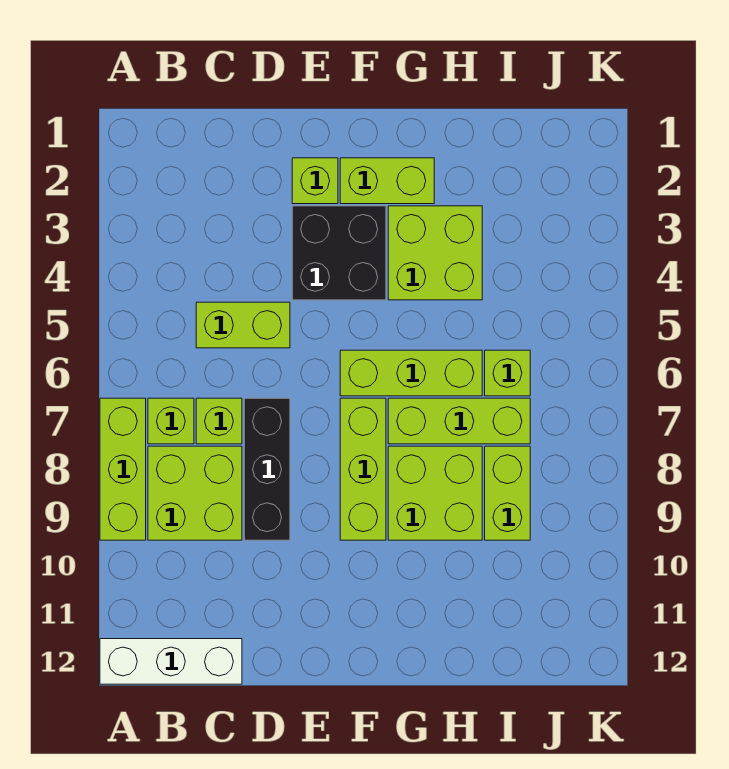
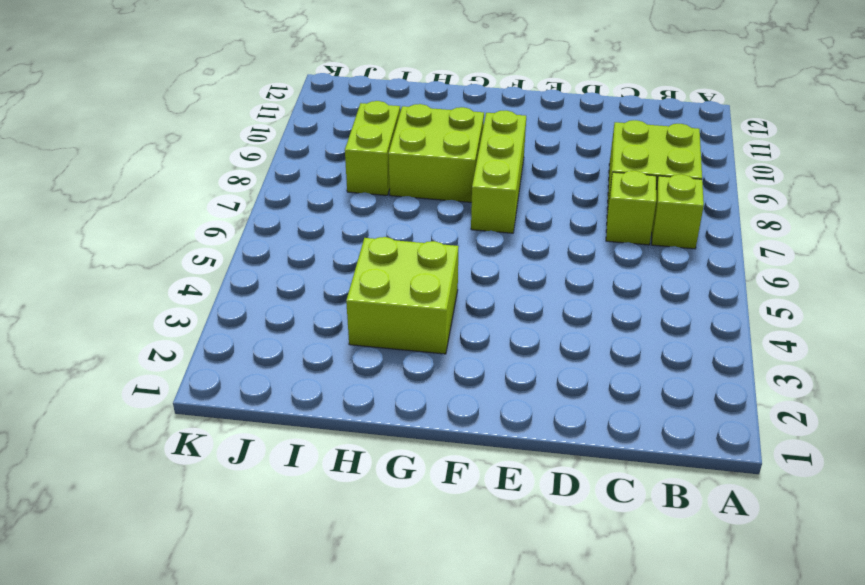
none -> lime brick A7:A9 level 1
none -> white brick A12:C12 level 1
none -> lime brick C5:D5 level 1

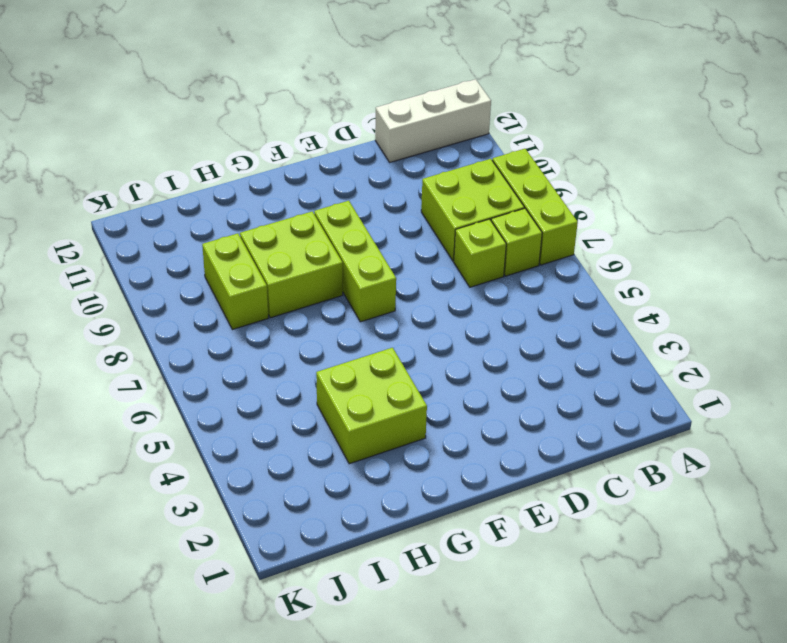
none -> lime brick C5:D5 level 1
none -> black brick D7:D9 level 1
none -> lime brick E2 level 1

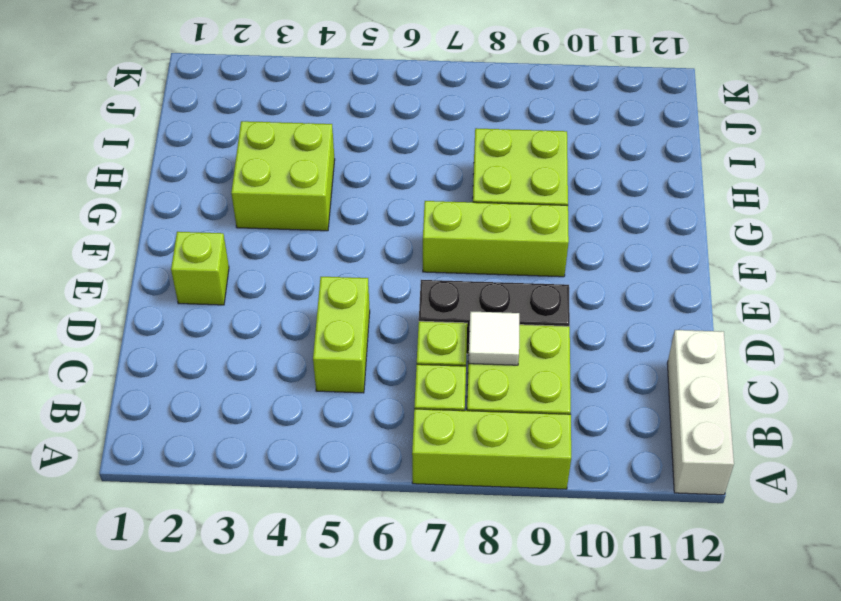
white tile C8 level 2 -> none
none -> black brick E3:F4 level 1
none -> lime brick F2:G2 level 1
none -> lime brick F6:H6 level 1

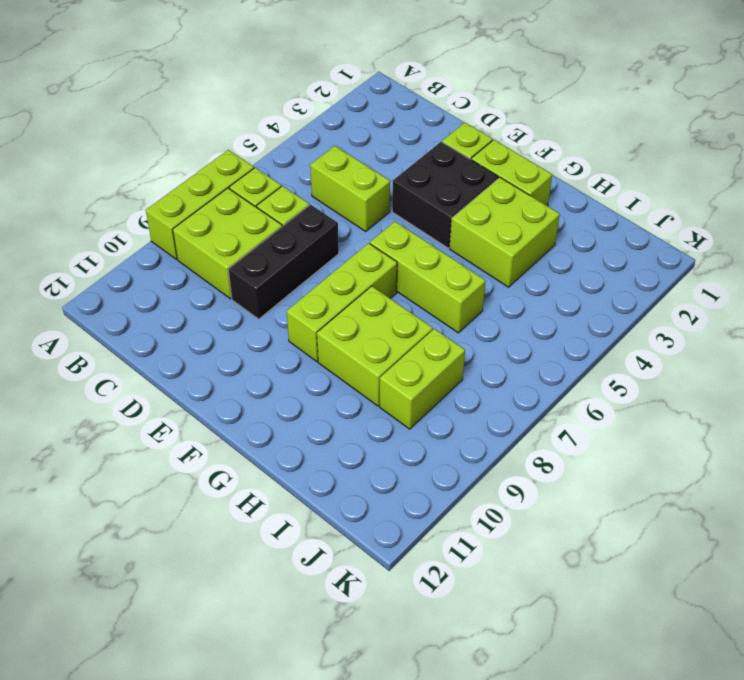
none -> white brick A12:C12 level 1
none -> lime brick G7:I7 level 1
none -> lime brick I6 level 1

